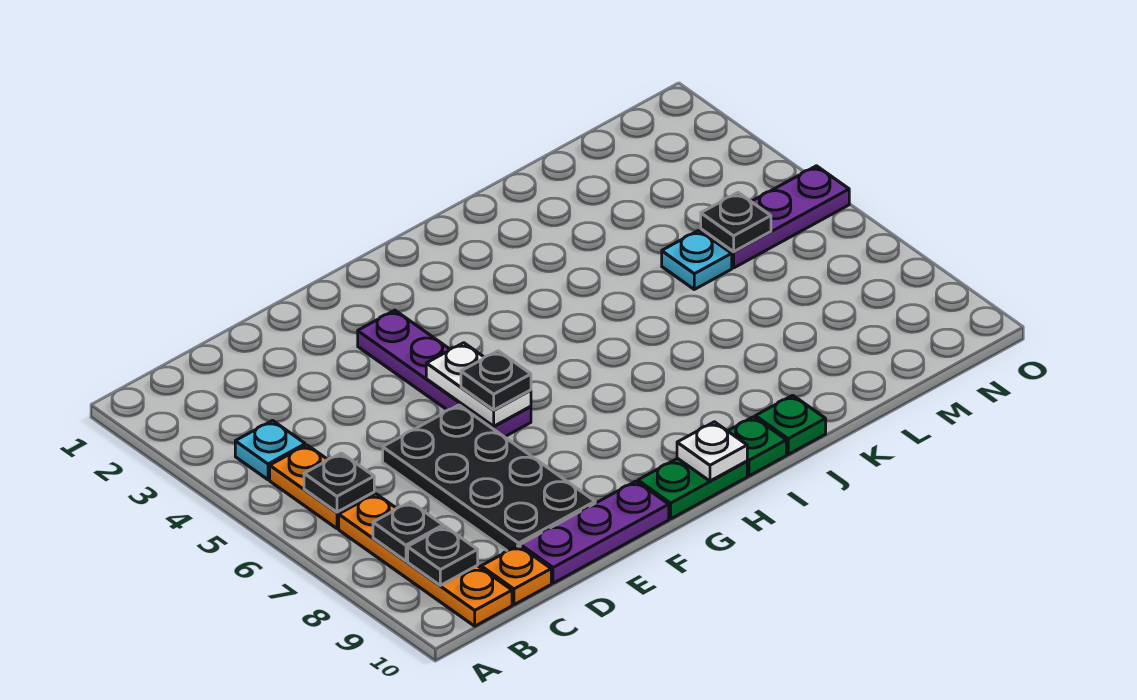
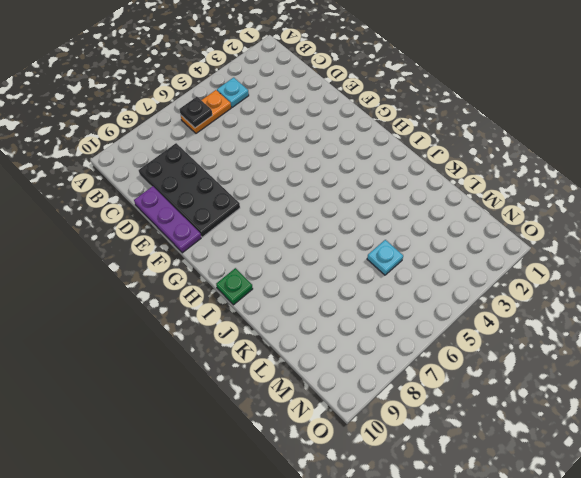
black plate C8:F9 level 1 -> black plate D6:E9 level 1
none -> orange plate B7:B10 level 1
none -> orange plate C10 level 1
none -> purple plate F3:F6 level 1

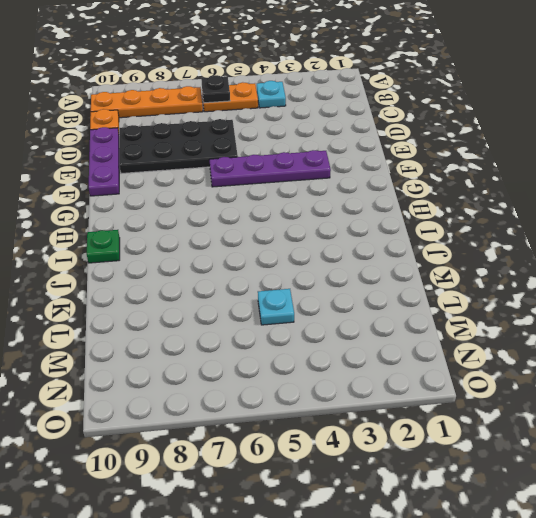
none -> green plate G10:H10 level 1
none -> green plate J10 level 1
none -> purple plate M5:O5 level 1

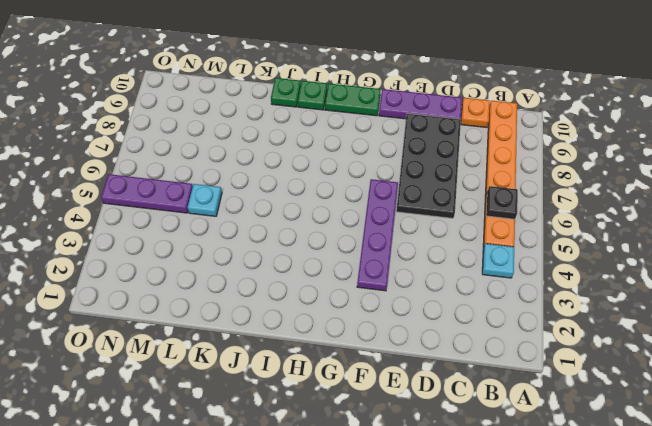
none -> black plate B8 level 2
none -> black plate B9 level 2
none -> white plate F5:F6 level 2

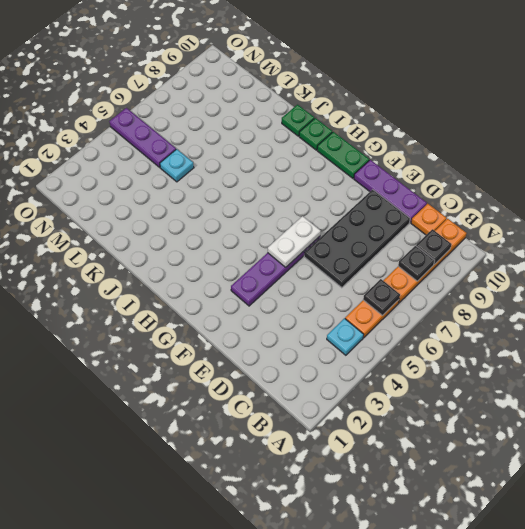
none -> white plate H10 level 2
none -> black plate M5 level 2
none -> black plate F6 level 3

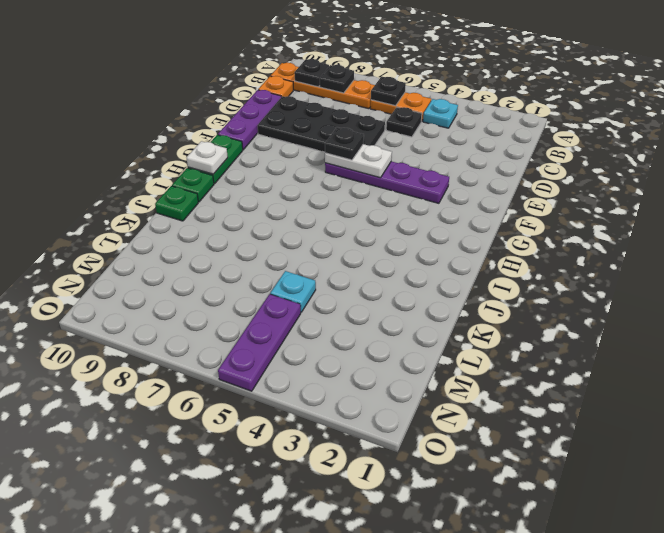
black plate C5 level 1 -> black plate M5 level 2

